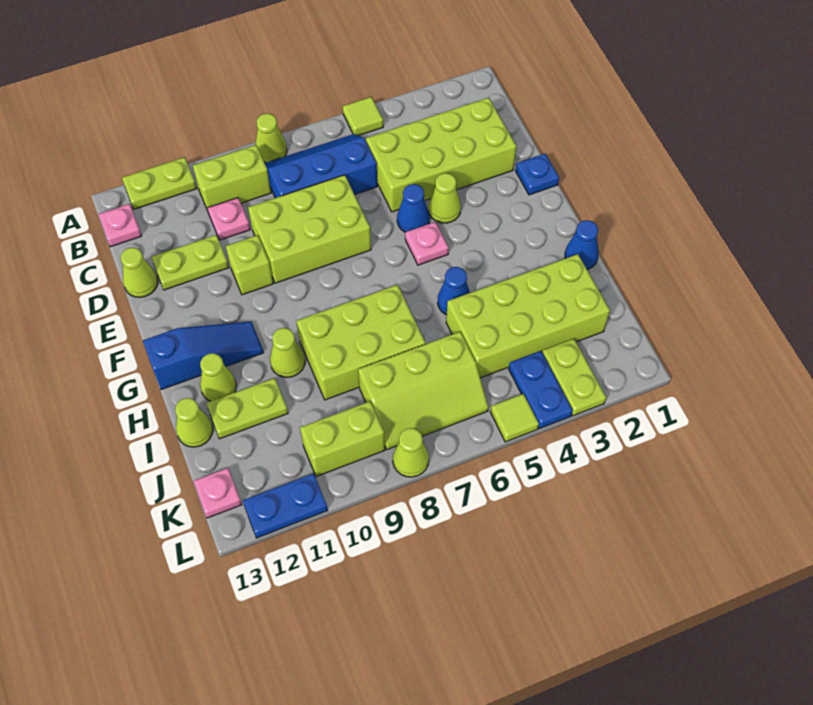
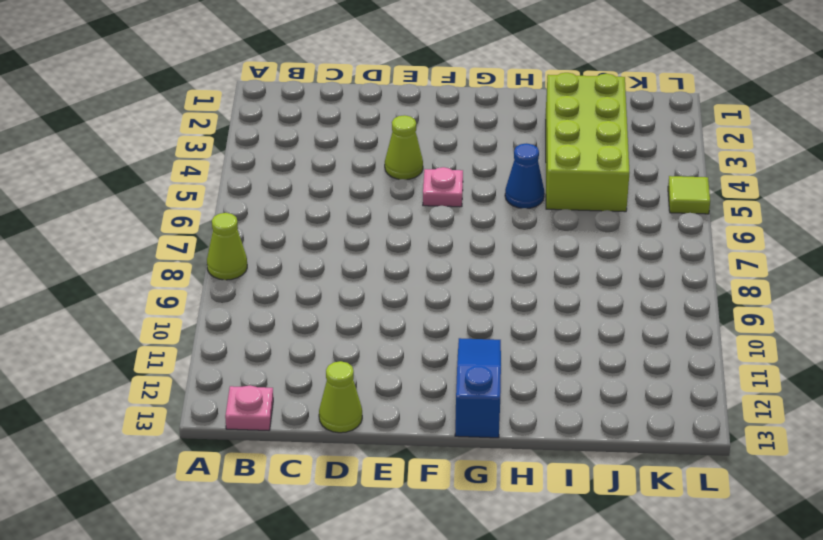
none -> lime tile A5 level 1
none -> lime plate A11:A12 level 1
none -> blue slope B6:C8 level 1 top C
none -> lime brick B9:B10 level 1

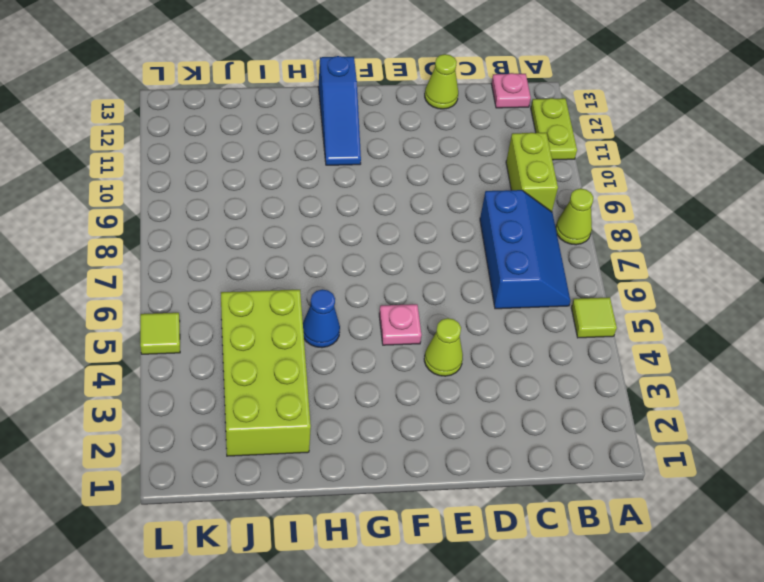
none -> lime brick C2:D5 level 1
none -> pink plate C10 level 1
none -> lime brick D7:E9 level 1
none -> lime plate D11:D12 level 1

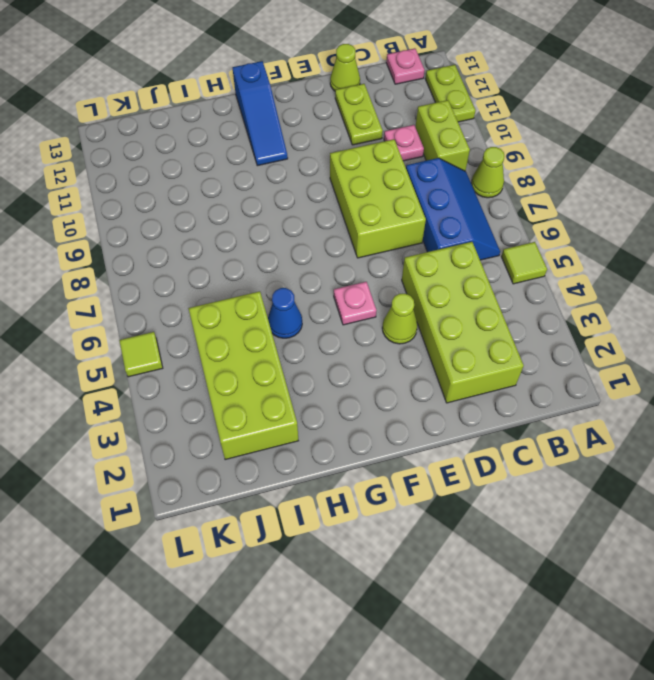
none -> blue plate E1 level 1
none -> blue cone E5 level 1
none -> lime brick E10 level 1
none -> blue cone H1 level 1

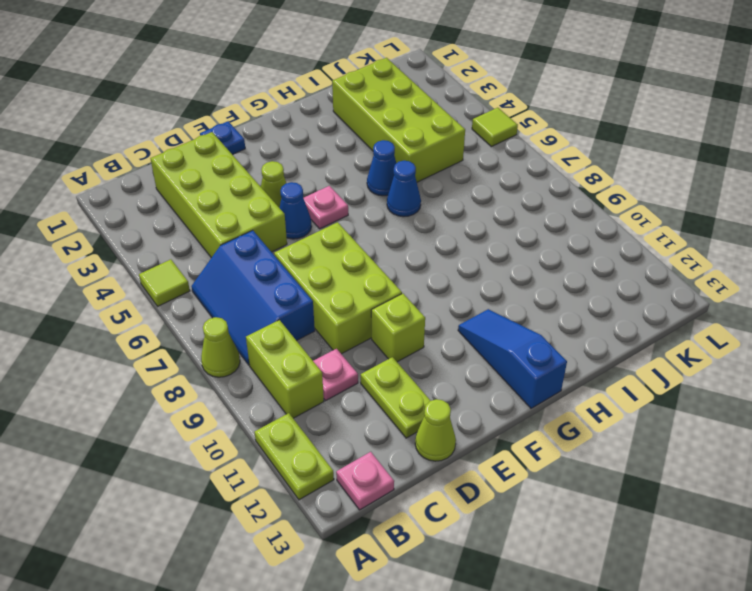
blue cone H6 level 1 -> blue cone H1 level 1
none -> lime brick H7:I9 level 1
none -> lime cone H10 level 1
none -> lime cone H12 level 1
none -> lime plate I11:I12 level 1

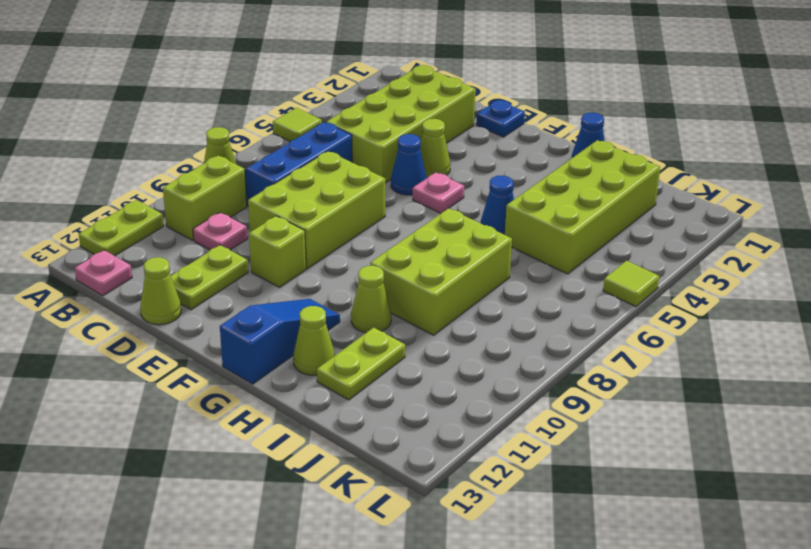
none -> lime cone I13 level 1
none -> lime slope J6:K8 level 1 top J
none -> lime plate K3:L3 level 1
none -> blue plate K4:L4 level 1

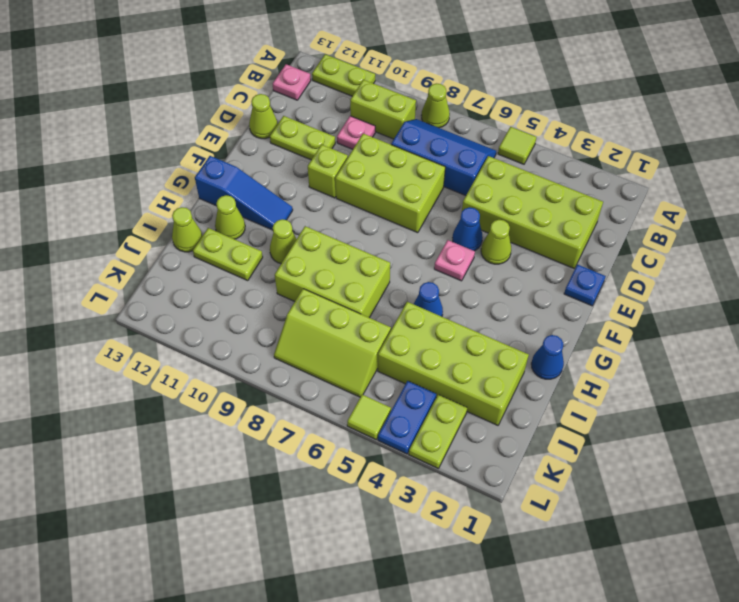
none -> lime brick K9:K10 level 1
none -> pink plate K13 level 1
none -> lime cone L8 level 1
none -> blue plate L11:L12 level 1

